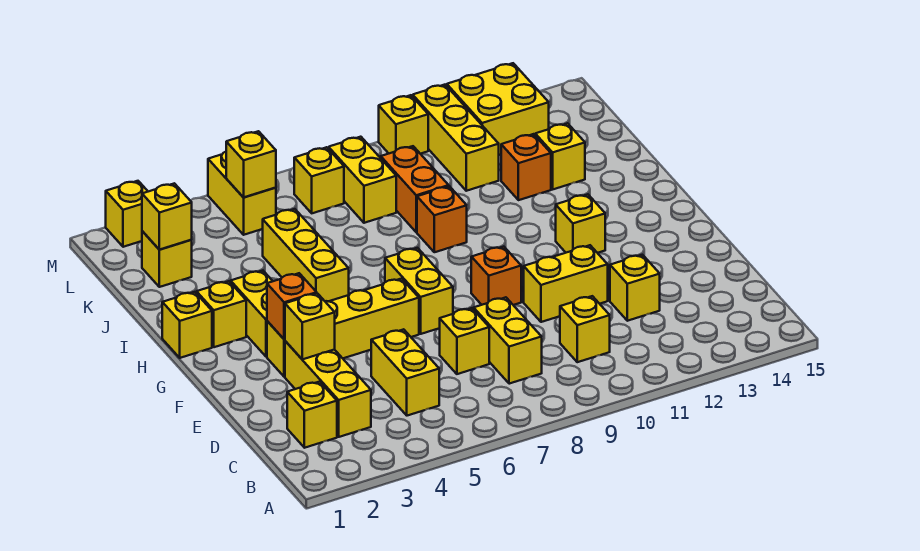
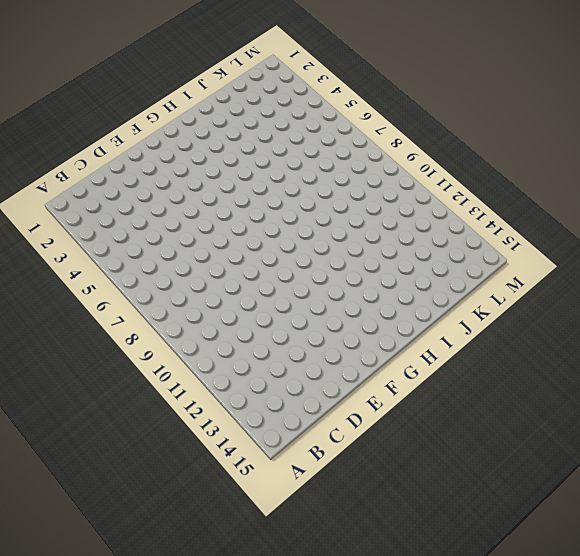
none -> yellow brick C2 level 1
none -> yellow brick C3:E3 level 1
none -> yellow brick C5:D5 level 1
none -> yellow brick C8:D8 level 1

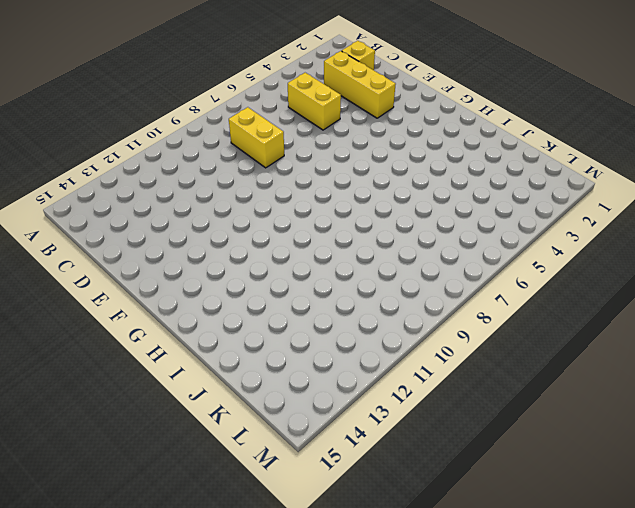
none -> yellow brick C10 level 1
none -> yellow brick D7 level 1
none -> yellow brick D12 level 1
none -> yellow brick E10:E11 level 1

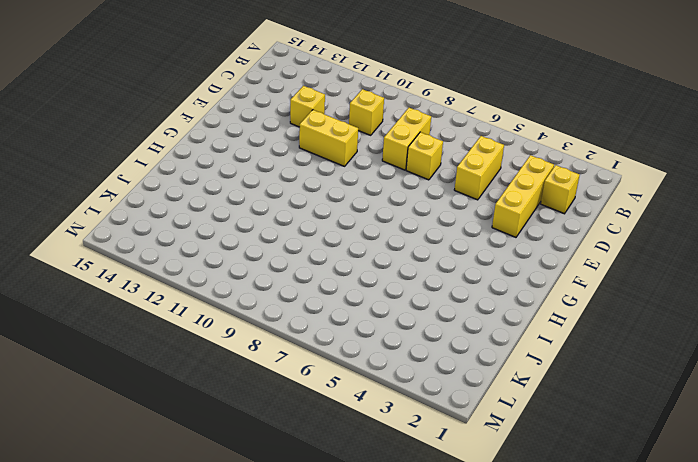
none -> yellow brick F3:F6 level 1
none -> yellow brick F7:G7 level 1
none -> orange brick F9 level 1
none -> yellow brick G3:H3 level 1

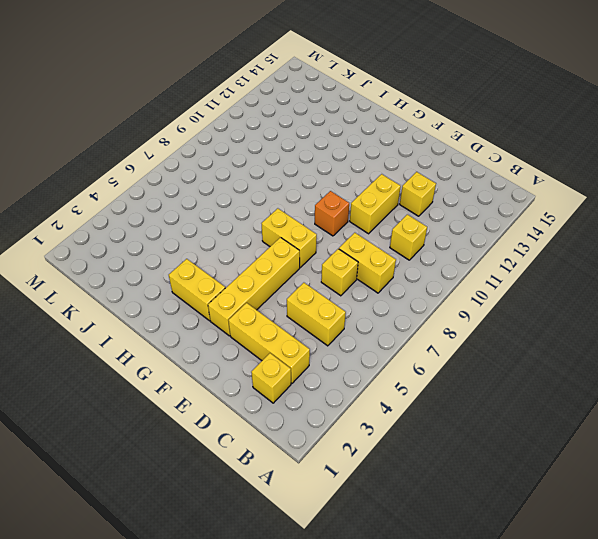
none -> yellow brick G12 level 1
none -> yellow brick H1 level 1
none -> yellow brick H2 level 1
none -> yellow brick H5:J5 level 1

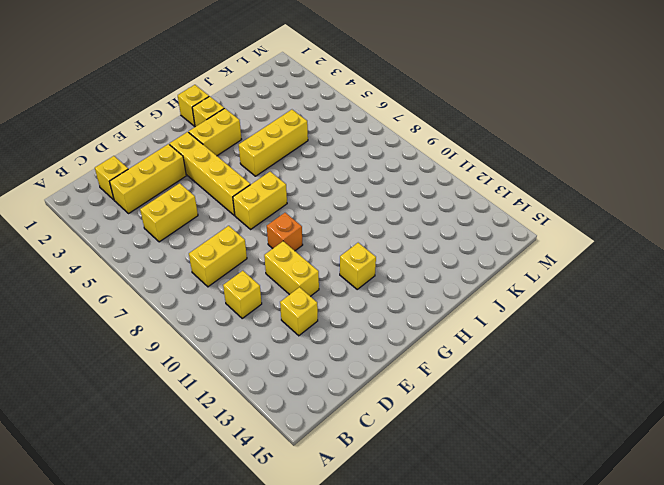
none -> yellow brick D7 level 1
none -> orange brick I9 level 1
none -> orange brick J9:K9 level 1
none -> orange brick J12 level 1

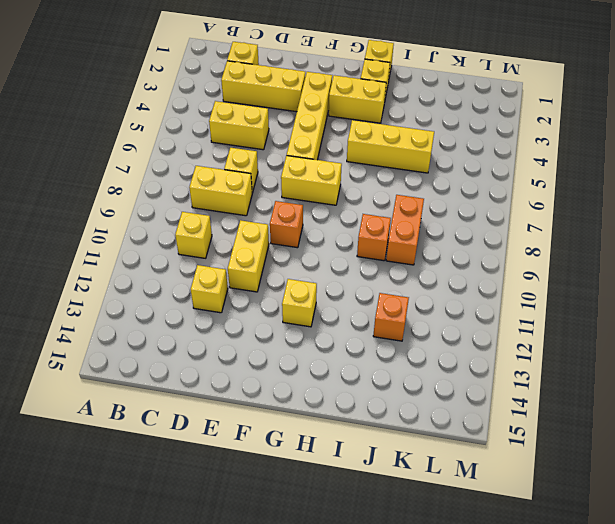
orange brick J8:J9 level 1 -> orange brick J9:K9 level 1
none -> yellow brick J13 level 1
none -> yellow brick K2 level 1
none -> yellow brick K8:L8 level 1
none -> yellow brick K11:M11 level 1

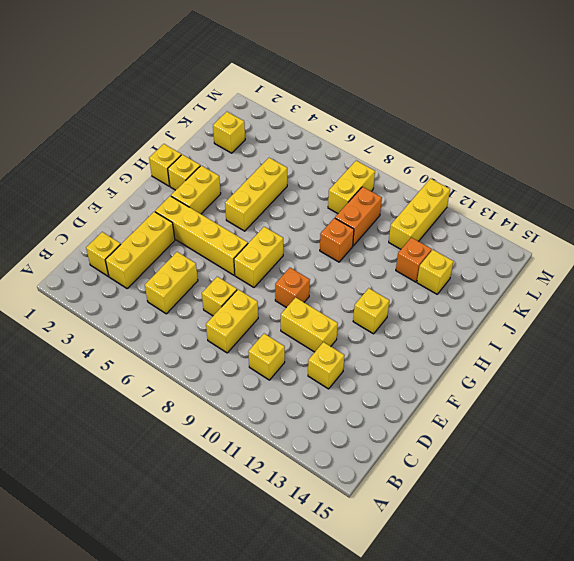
none -> yellow brick L5:M5 level 1
none -> yellow brick L7 level 1
none -> yellow brick L12:M13 level 1
none -> yellow brick M2 level 1

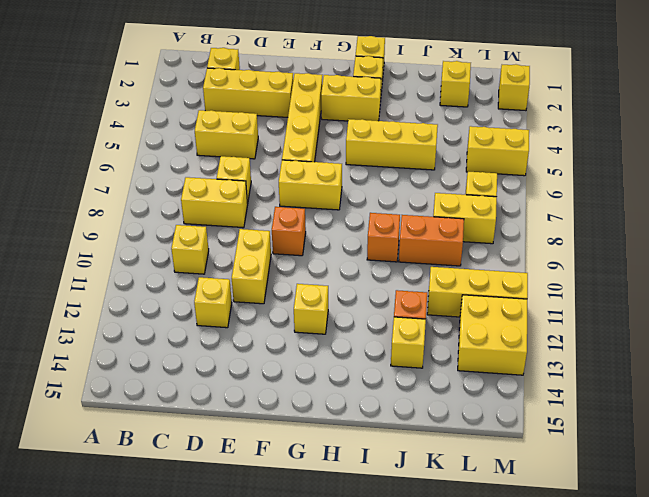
none -> yellow brick M10 level 1
none -> yellow brick E3 level 2
none -> orange brick F3 level 2
none -> yellow brick K2 level 2

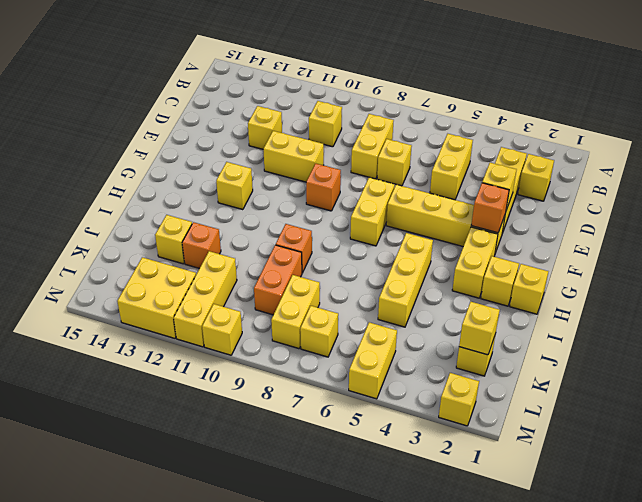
none -> yellow brick L5 level 2

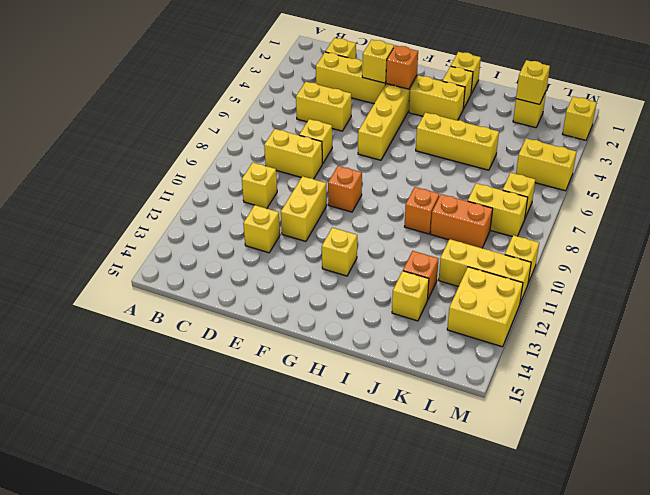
none -> yellow brick F7:G7 level 1
none -> yellow brick L5 level 2

